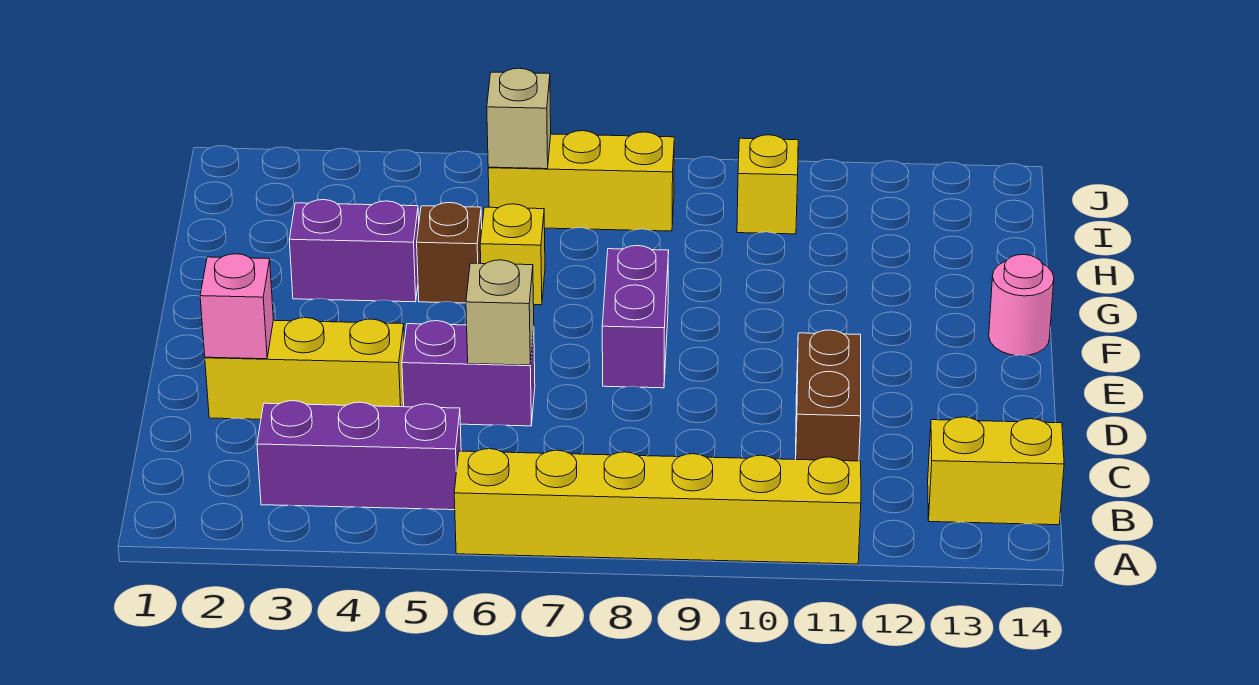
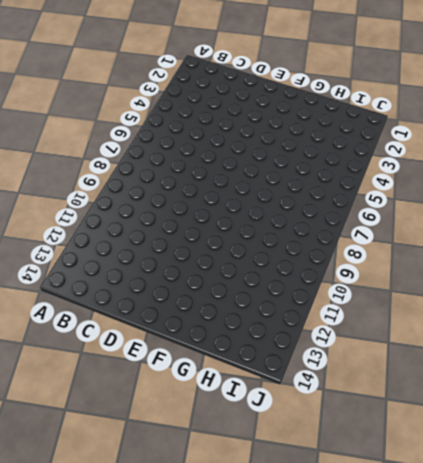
none -> yellow brick A6:A11 level 1
none -> purple brick B3:B5 level 1
none -> yellow brick B13:B14 level 1

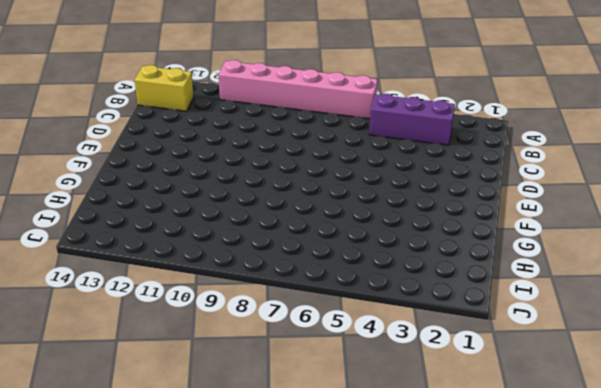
pink brick A6:A11 level 1 -> yellow brick A6:A11 level 1
none -> brown brick C11:D11 level 1
none -> yellow brick D2:D4 level 1
none -> purple brick D5:D6 level 1

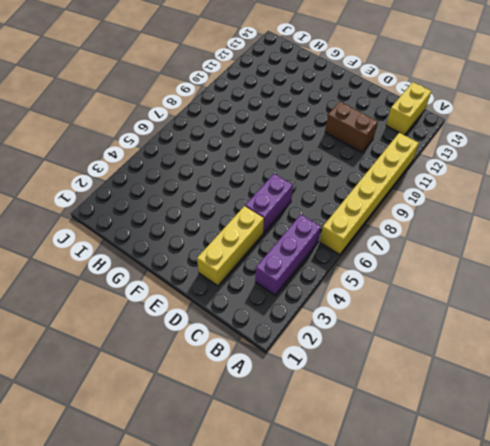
none -> purple brick E8:F8 level 1
none -> pink round brick F14 level 1
none -> purple brick G3:G4 level 1

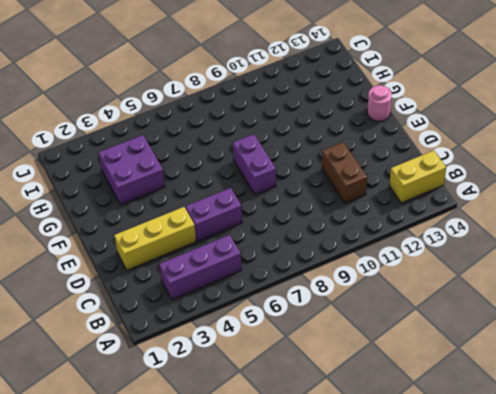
purple brick G3:H4 level 1 -> purple brick G3:G4 level 1
none -> yellow brick A6:A11 level 1
none -> brown brick G5 level 1
none -> yellow brick G6 level 1

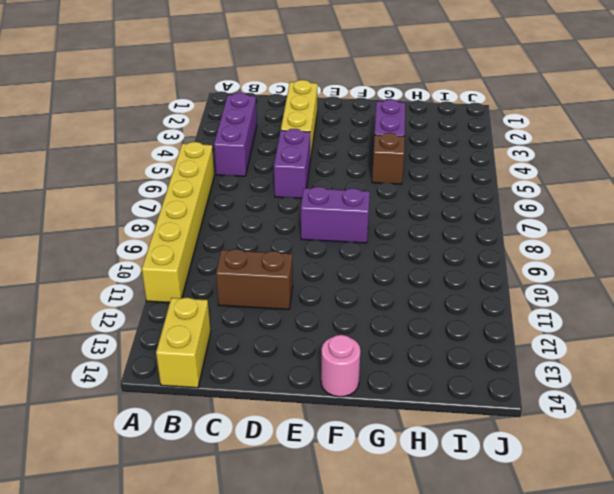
none -> yellow brick G6 level 1
none -> yellow brick I6:I8 level 1
none -> yellow brick I10 level 1

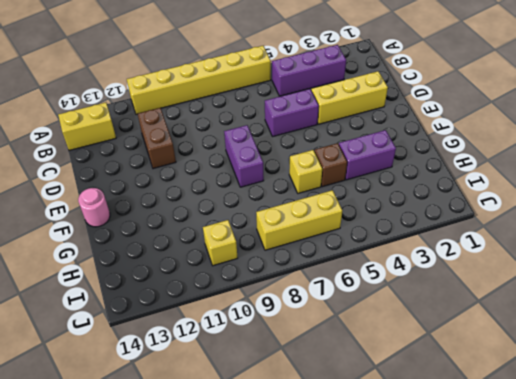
none -> pink brick D2 level 2
none -> tan brick D6 level 2
none -> tan brick I6 level 2

